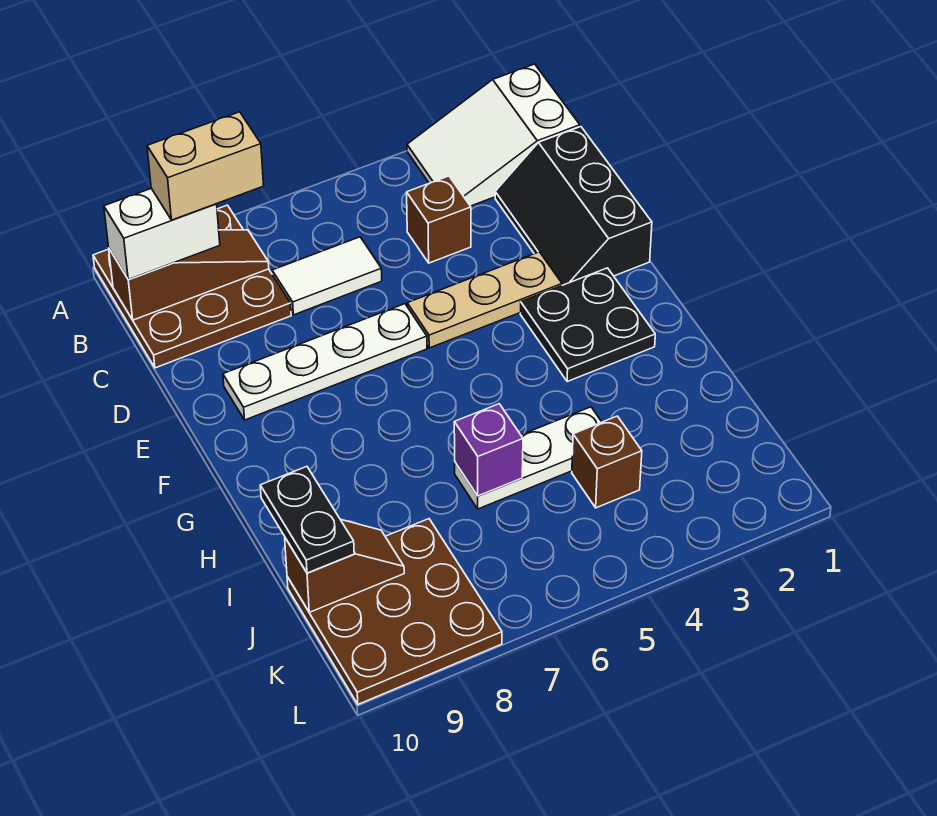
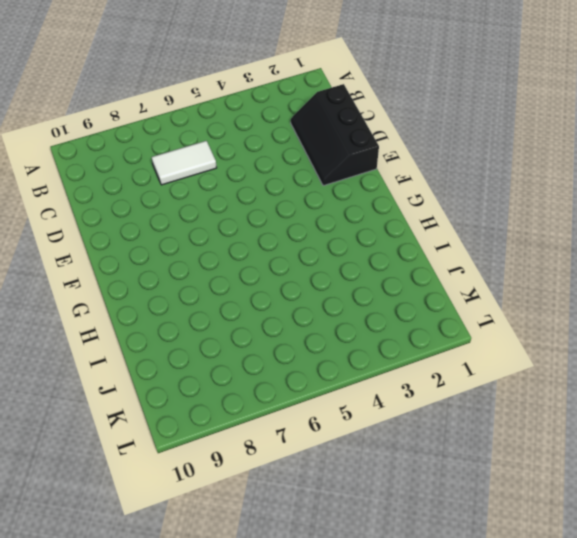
none -> white slope A1:B3 level 1 top 1
none -> brown plate A8:C10 level 1
none -> brown brick C4 level 1

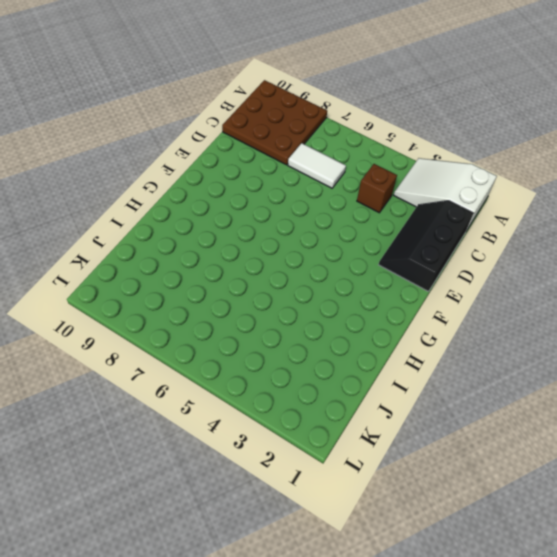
none -> tan plate E3:E5 level 1
none -> white plate E6:E9 level 1
none -> black plate F2:G3 level 1

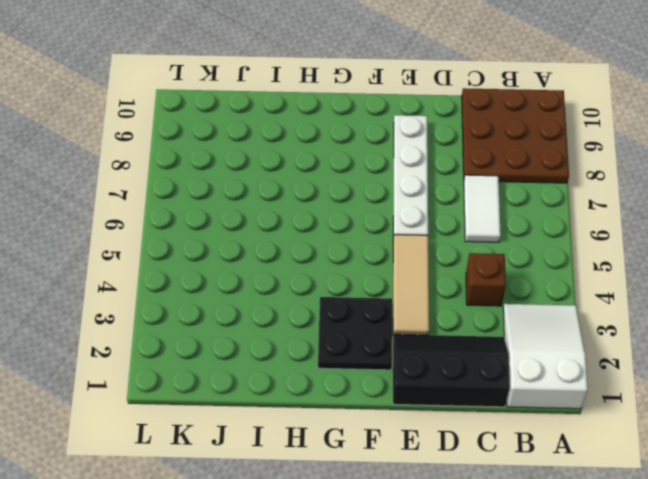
tan tile E3:E5 level 1 -> tan plate E3:E5 level 1
none -> white plate I4:I6 level 1
none -> brown brick J4 level 1
none -> brown plate J8:L10 level 1

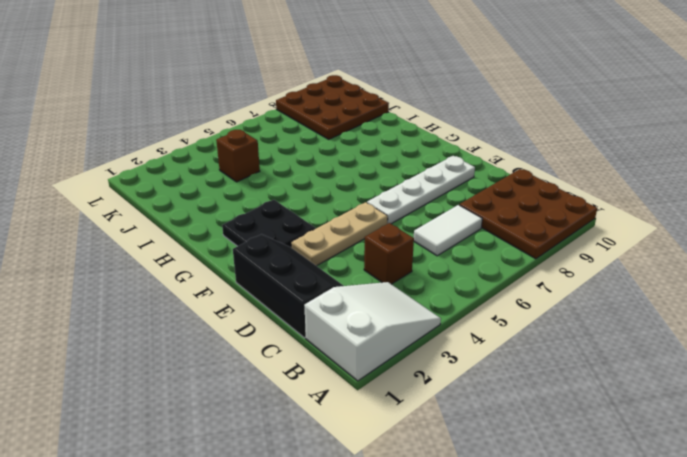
none -> white plate I4:I6 level 1
none -> brown slope B8:B10 level 2 top 10
none -> purple brick I6 level 2

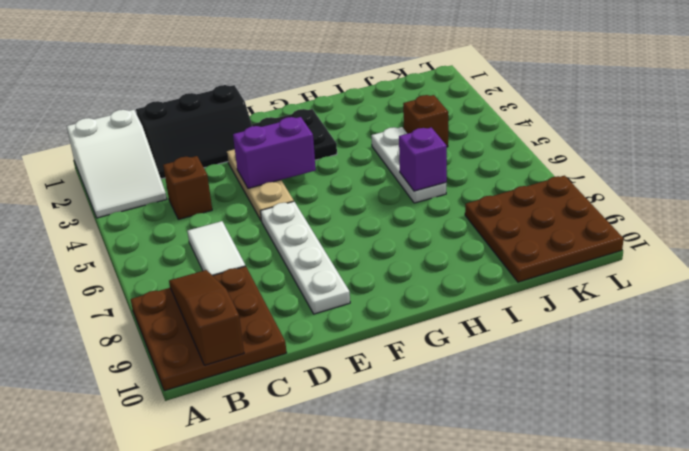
purple brick E4:F4 level 2 -> none
none -> brown slope J9:J10 level 2 top 10
none -> white brick B9:B10 level 3
none -> black plate I10:J10 level 3

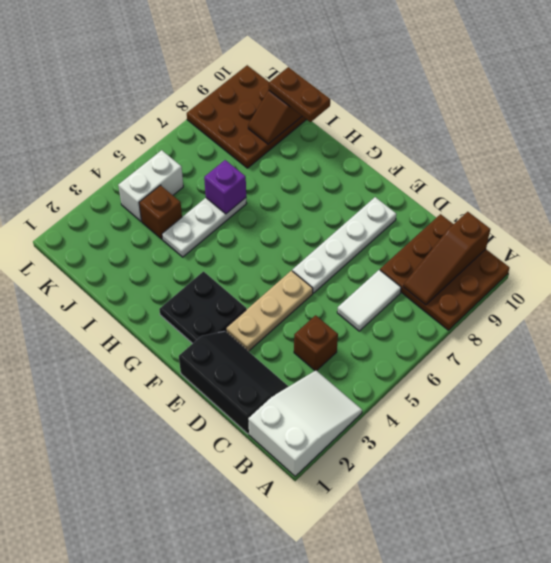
brown plate I10:J10 level 3 -> black plate I10:J10 level 3
white brick K4:K5 level 1 -> white brick B9:B10 level 3
none -> tan brick B8:B9 level 4

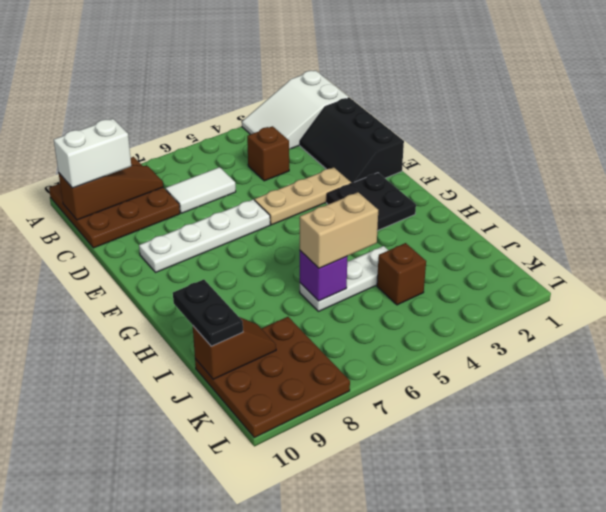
tan brick I5:I6 level 3 -> tan brick B8:B9 level 4

